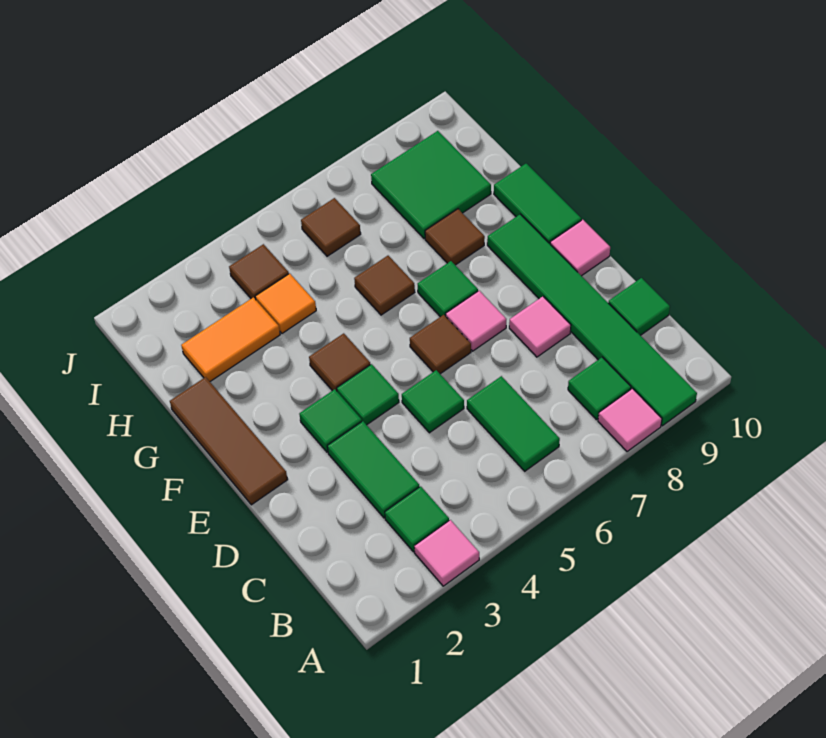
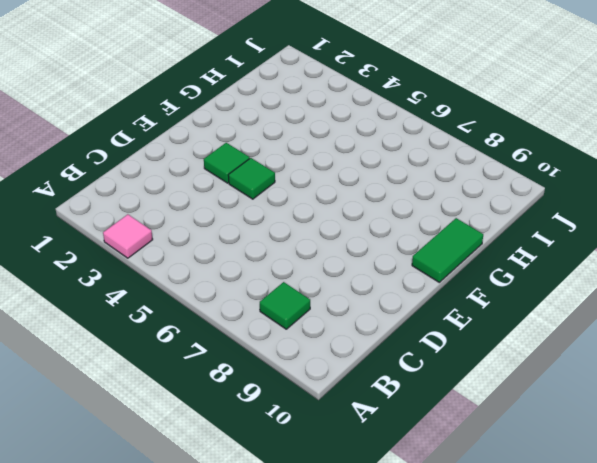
none -> pink tile A8 level 1
none -> green tile A9:F9 level 1
none -> green tile B3 level 1

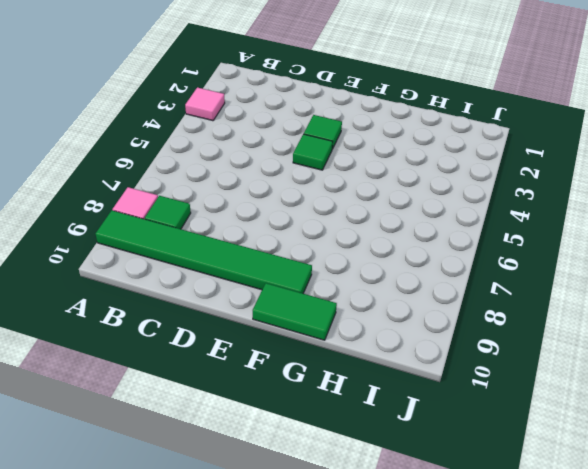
none -> green tile B3 level 1
none -> green tile B6:C6 level 1
none -> green tile C3:D3 level 1

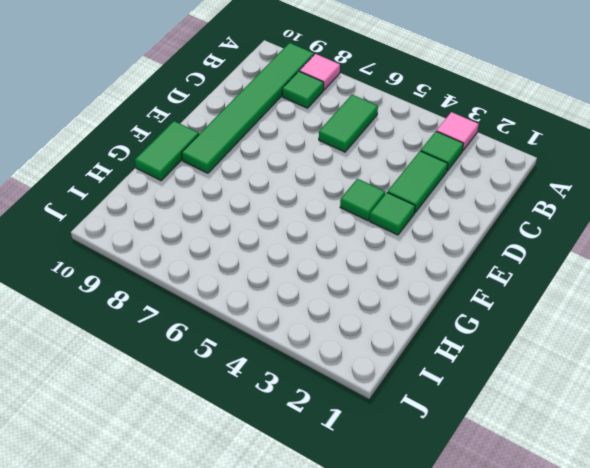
none -> green tile C10 level 1
none -> green tile D5 level 1
none -> pink tile D8 level 1

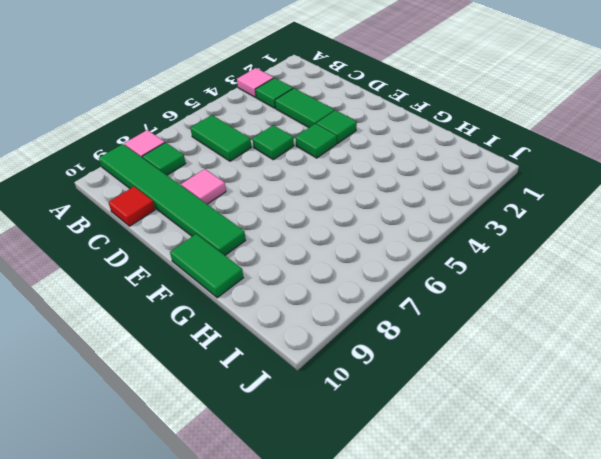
red tile C10 level 1 -> green tile C10 level 1
none -> brown tile E1:G1 level 1
none -> brown tile E6 level 1
none -> pink tile E7 level 1

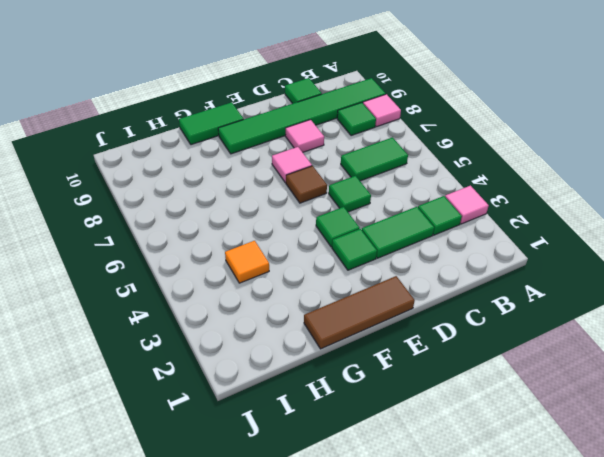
none -> pink tile E10 level 1
none -> brown tile F4 level 1
none -> green tile F7 level 1

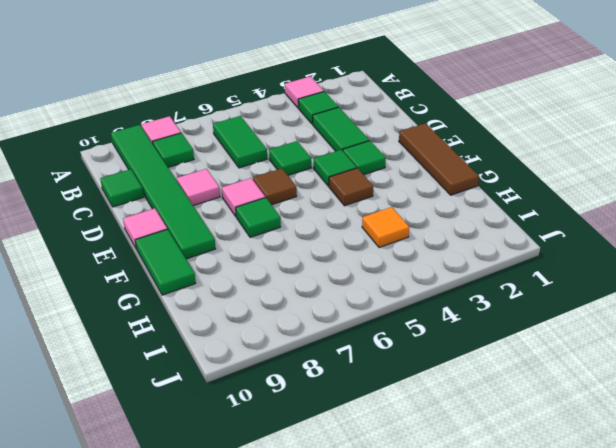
none -> brown tile G6 level 1
none -> brown tile G8 level 1
none -> orange tile H2:H3 level 1

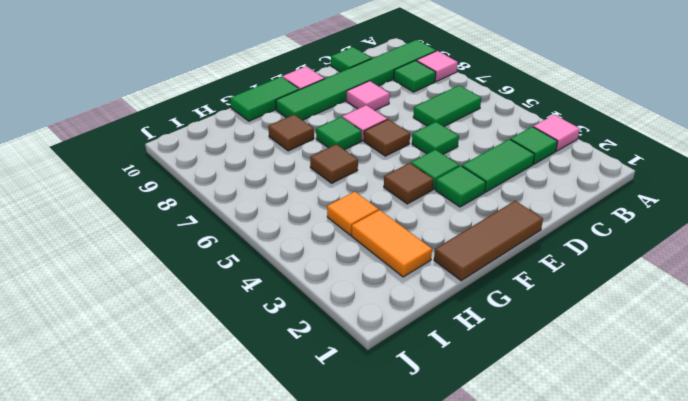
none -> green tile H8:I9 level 1
none -> brown tile I4 level 1
none -> brown tile I6 level 1

